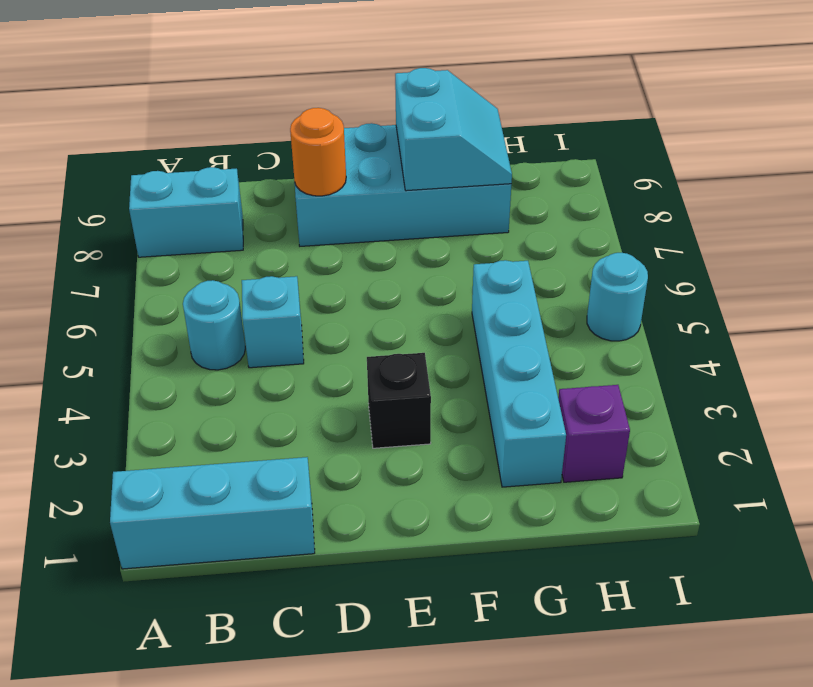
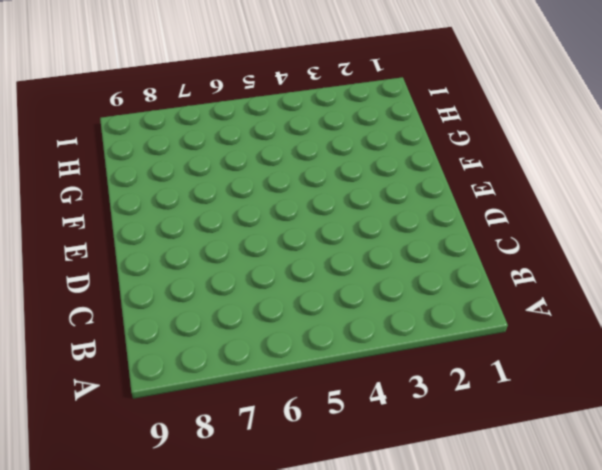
none -> cyan brick A1:C1 level 1
none -> cyan brick A8:B8 level 1

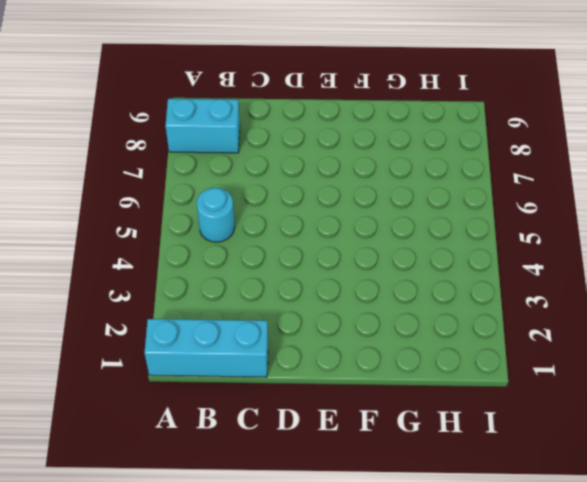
none -> cyan brick C5 level 1
none -> cyan brick D8:G9 level 1

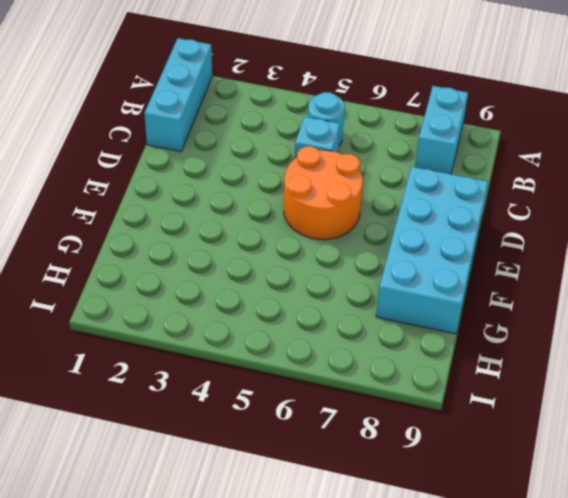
orange round brick D5:E6 level 1 -> none
none -> black brick E3 level 1
none -> cyan brick G2:G5 level 1

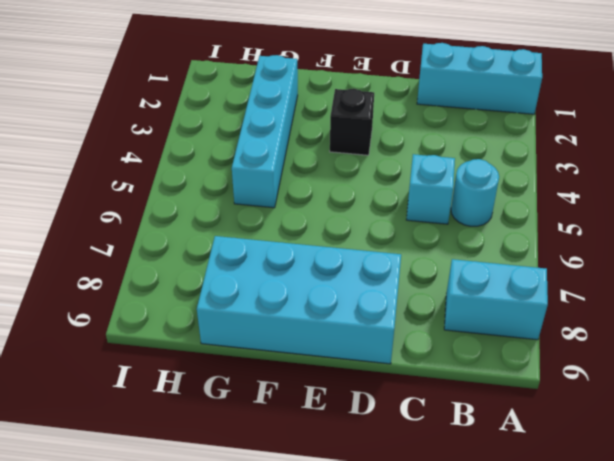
none -> purple brick H2 level 1
none -> cyan round brick I5 level 1

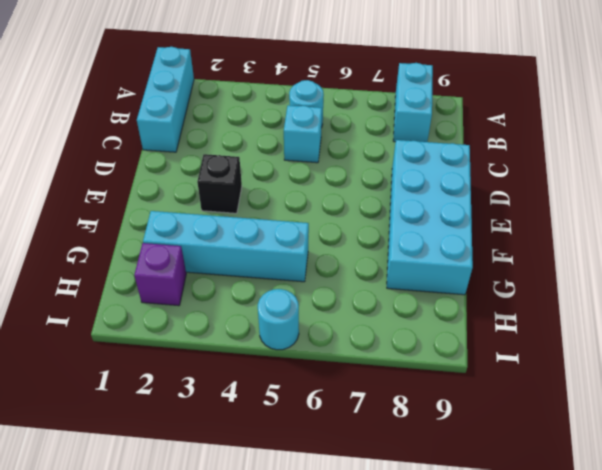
none -> orange round brick D8 level 2
none -> cyan slope F8:G9 level 2 top F

